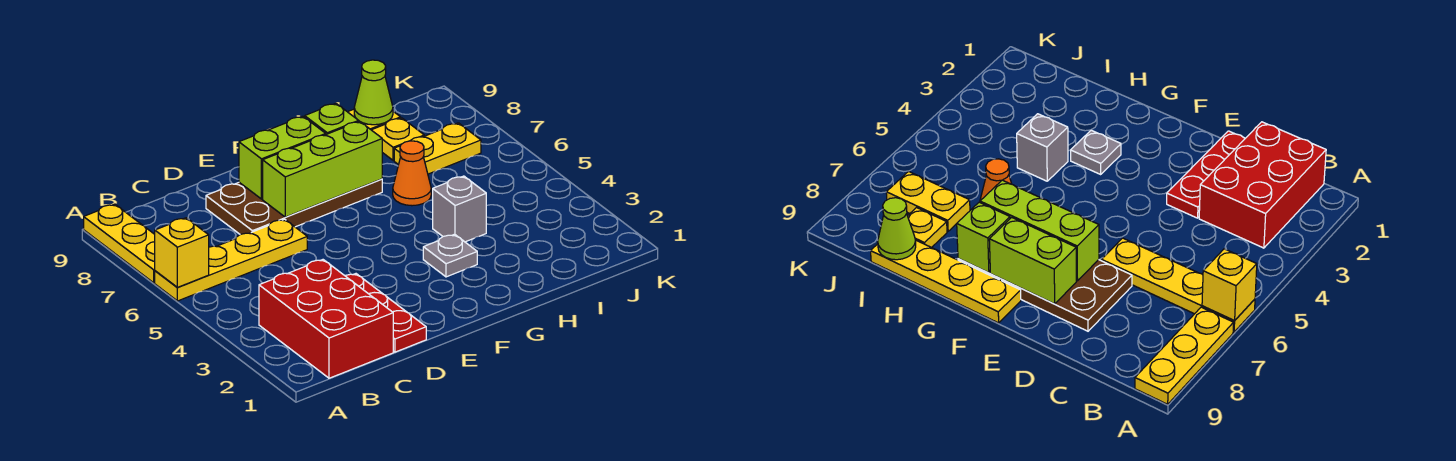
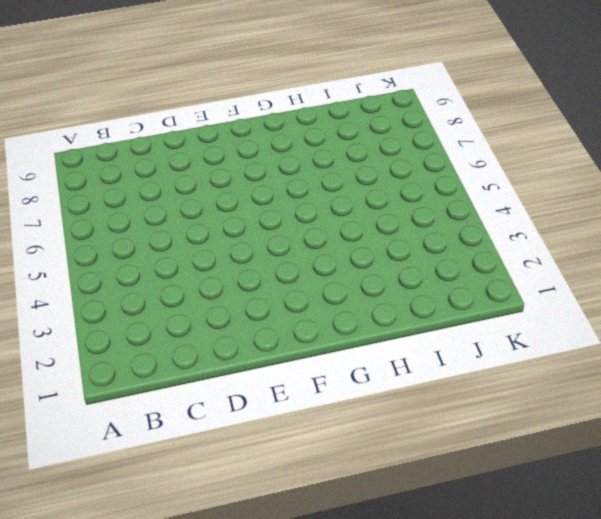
none -> yellow plate A6:D6 level 1
none -> yellow plate A7:A9 level 1
none -> red brick B1:C3 level 1

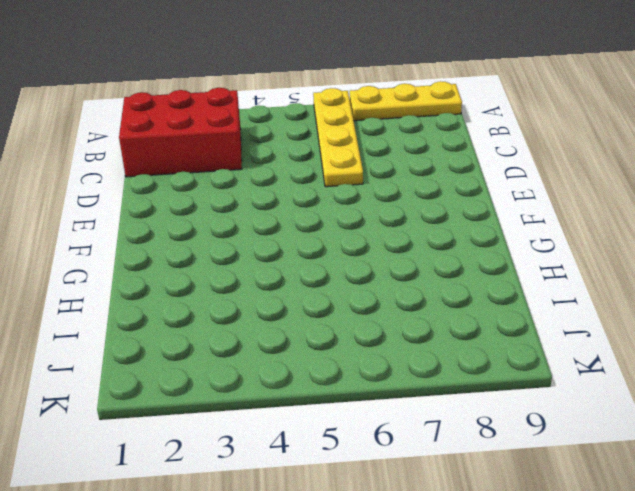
none -> red plate D1:D3 level 1
none -> brown plate D7:G8 level 1
none -> yellow plate F9:I9 level 1

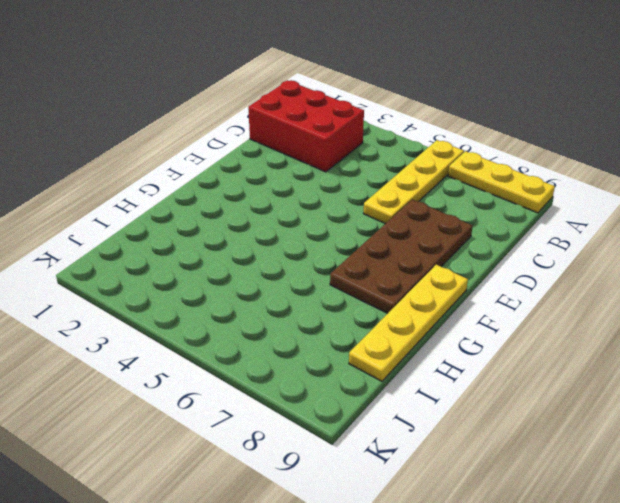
none -> red plate D1:D3 level 1
none -> grey plate G3 level 1
none -> grey brick H4 level 1

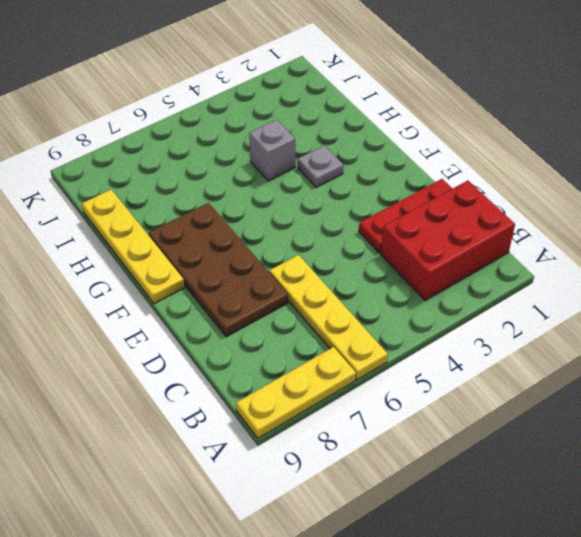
none -> orange cone H6 level 1
none -> yellow plate I7:J7 level 1
none -> yellow plate I8 level 1

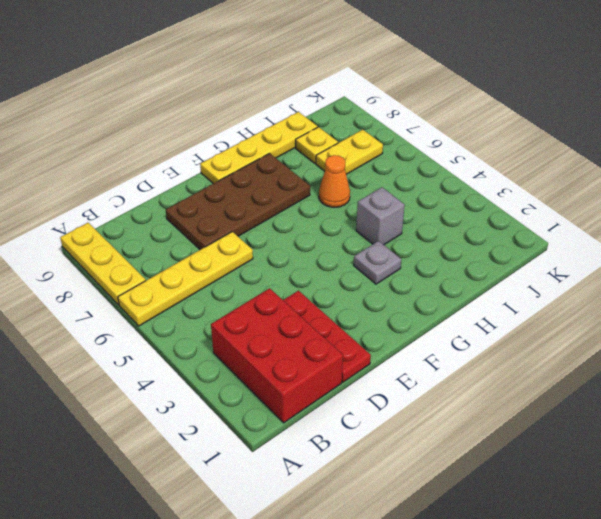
none -> yellow brick A6 level 2
none -> lime brick E7:G7 level 2
none -> lime brick E8:F8 level 2

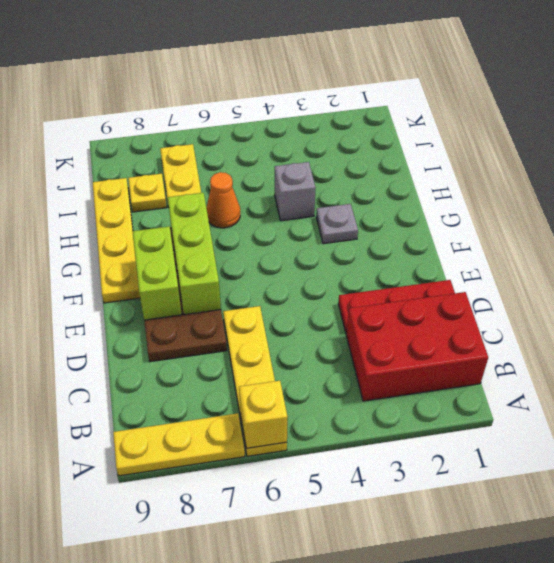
none -> lime brick G8 level 2
none -> lime cone I9 level 2

